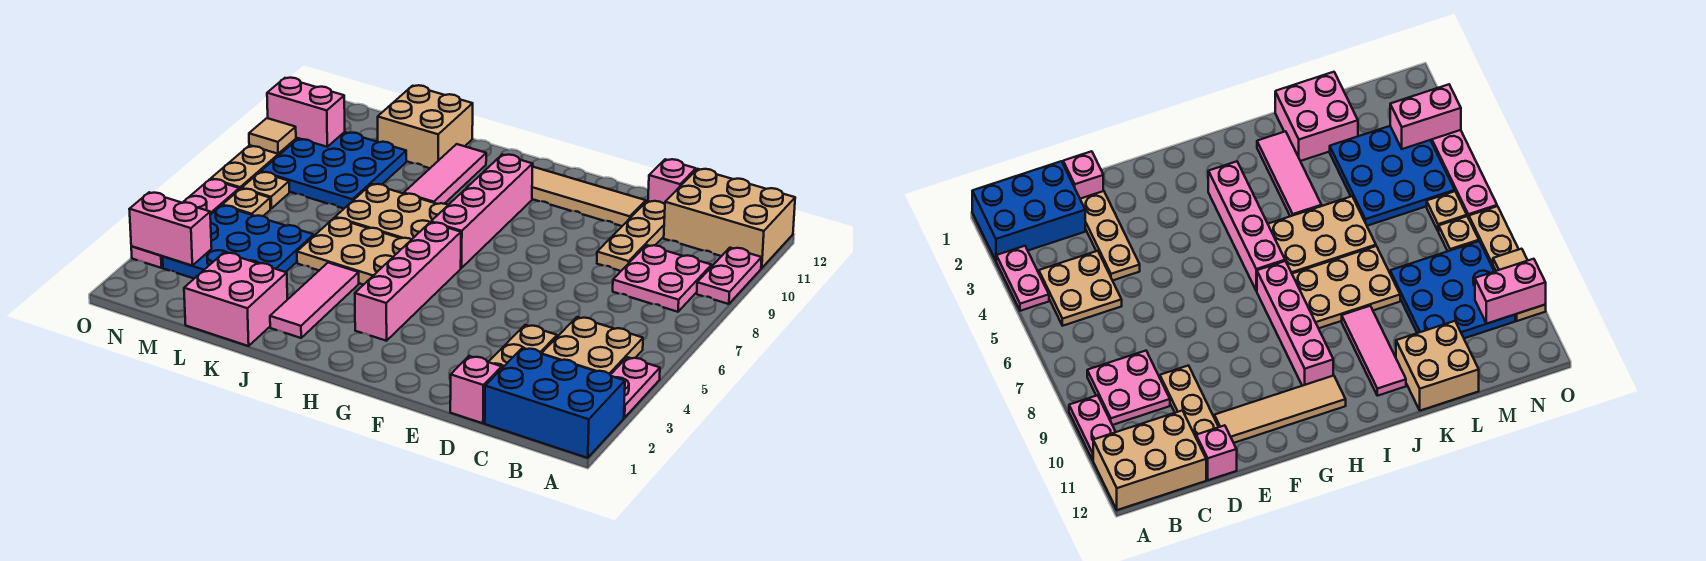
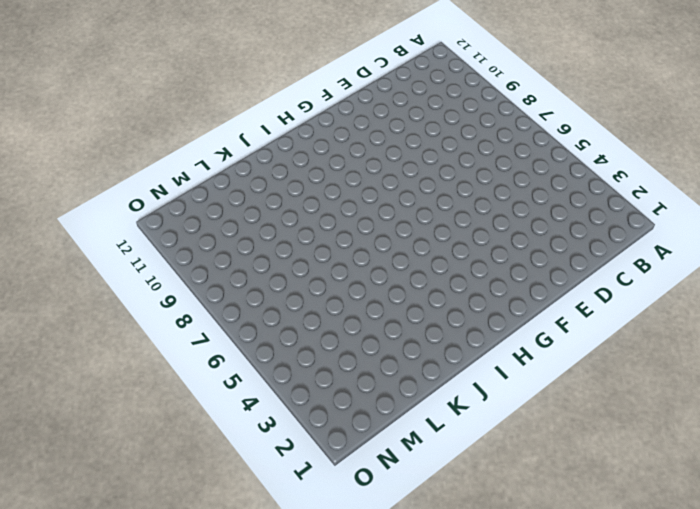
none -> blue brick A1:C2 level 1
none -> pink plate A3:A4 level 1
none -> pink plate A9:A10 level 1

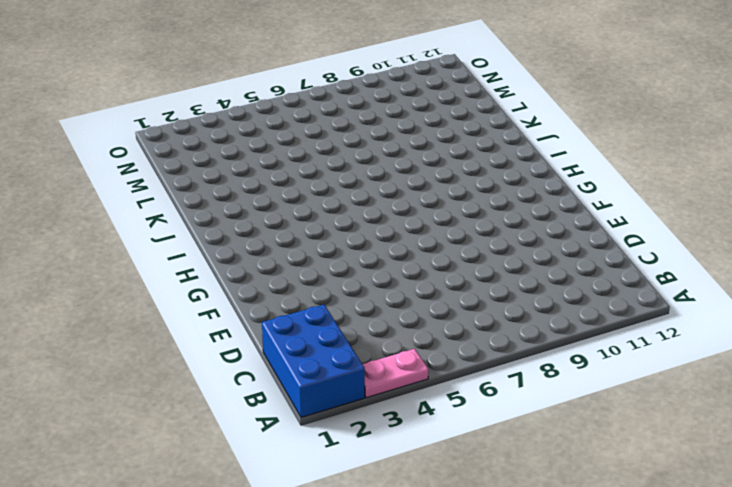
none -> pink plate A9:A10 level 1
none -> tan brick A11:C12 level 1
none -> tan plate B4:C5 level 1

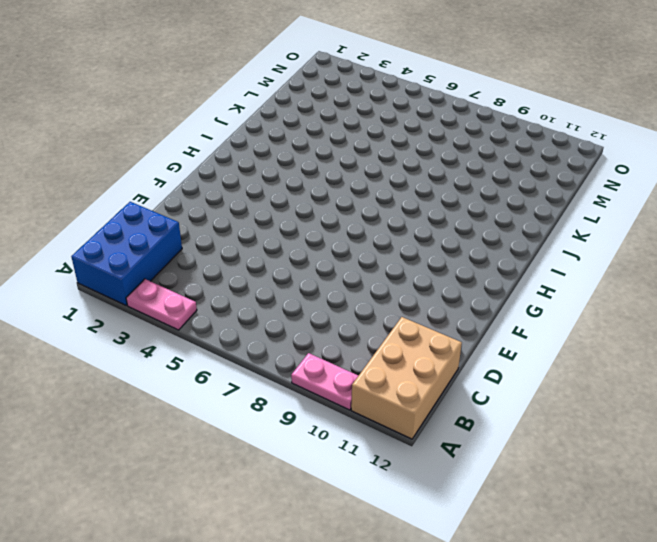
none -> tan plate B4:C5 level 1
none -> pink plate B8:C9 level 1
none -> pink brick D1 level 1

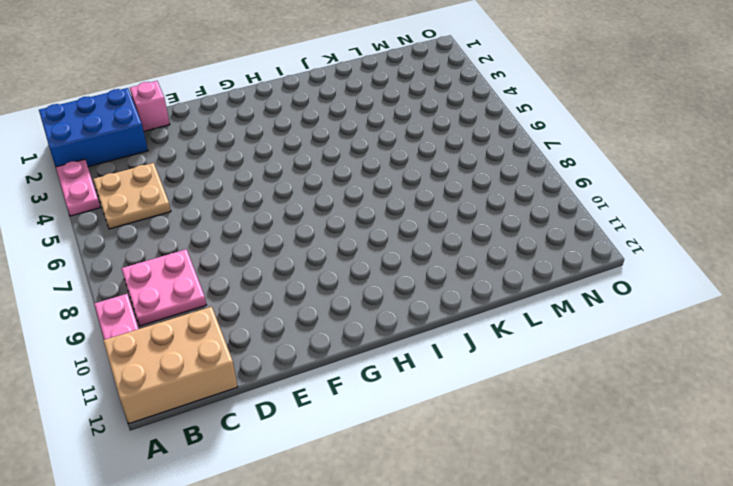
none -> tan plate D2:D4 level 1
none -> tan plate D9:D11 level 1
none -> pink brick D12 level 1

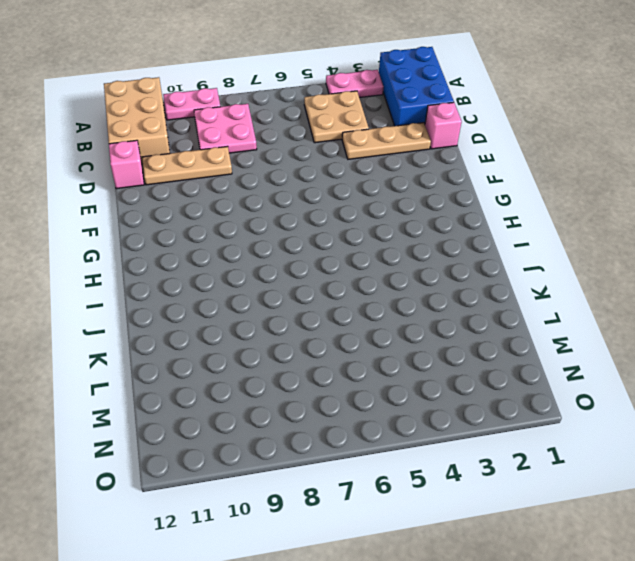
none -> tan tile E11:H11 level 1
none -> pink brick H3:H6 level 1
none -> pink brick H7:H10 level 1

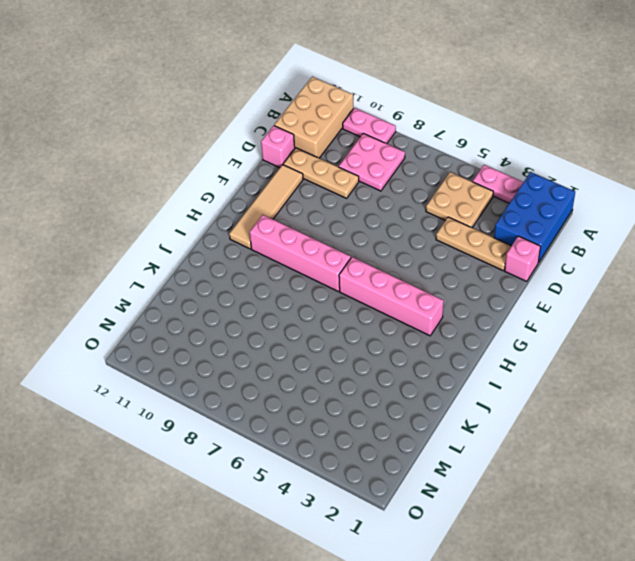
none -> tan plate I5:K6 level 1
none -> tan plate I7:K8 level 1
none -> pink tile J2:J4 level 1

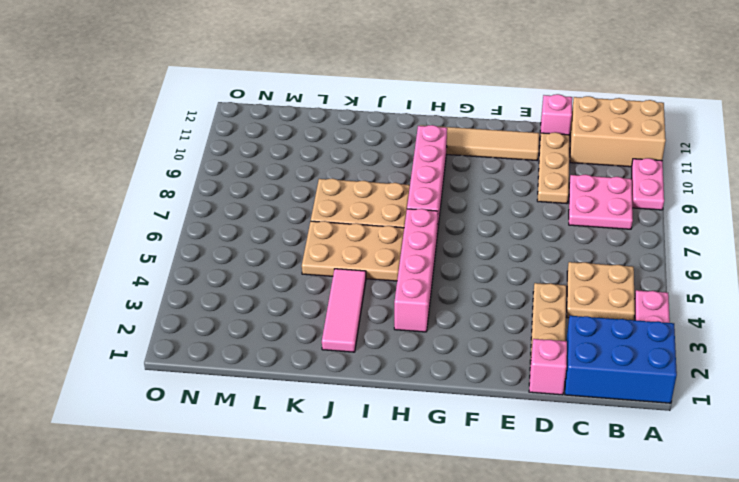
none -> pink tile J9:J11 level 1
none -> pink brick K1:L2 level 1
none -> tan brick K11:L12 level 1

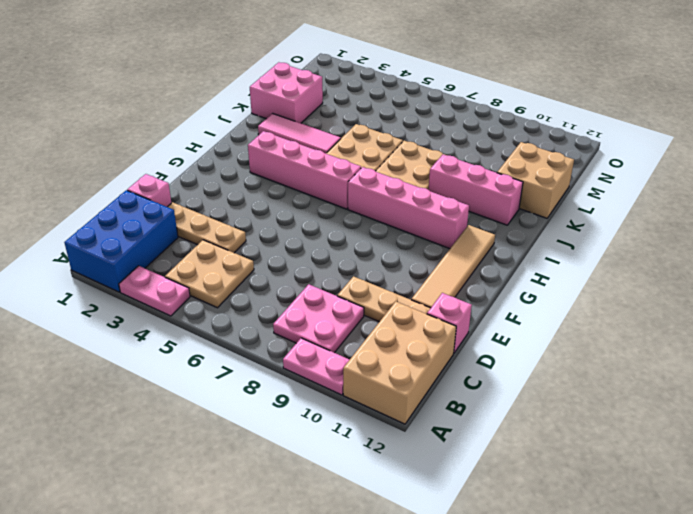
pink brick J9:J11 level 1 -> pink tile J9:J11 level 1
none -> blue plate L3:N5 level 1
none -> blue plate L8:N10 level 1
none -> tan plate N6 level 1

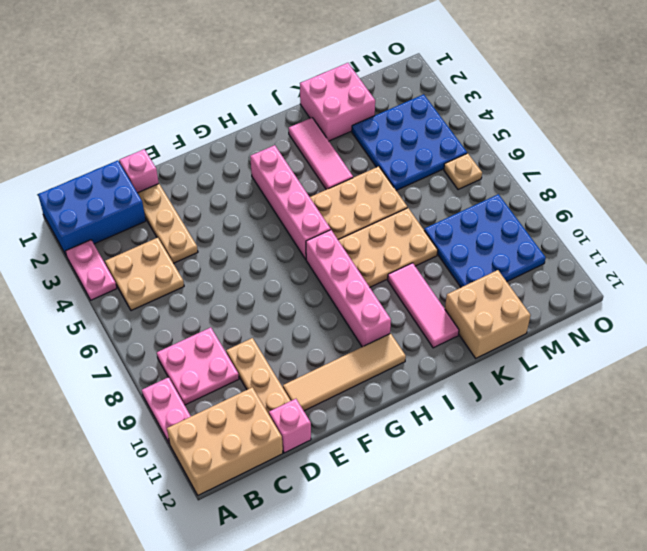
none -> tan plate N7 level 1
none -> pink plate O3:O6 level 1
none -> tan plate O7:O10 level 1

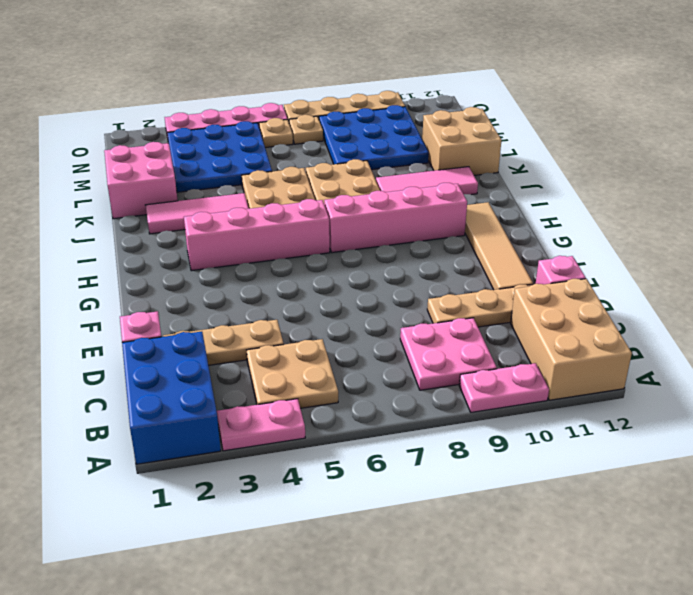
none -> pink brick N3:O3 level 2
none -> pink brick N10:O10 level 2
none -> tan tile O9 level 2

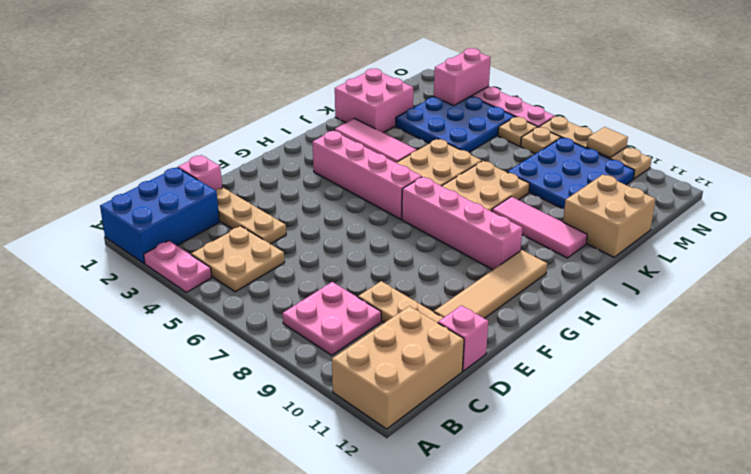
none -> pink plate A9:A10 level 1
none -> pink brick N10:O10 level 2

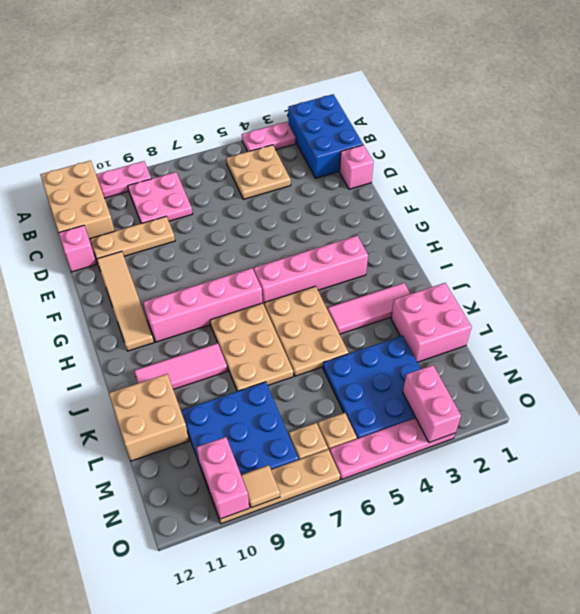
none -> tan plate D2:D4 level 1

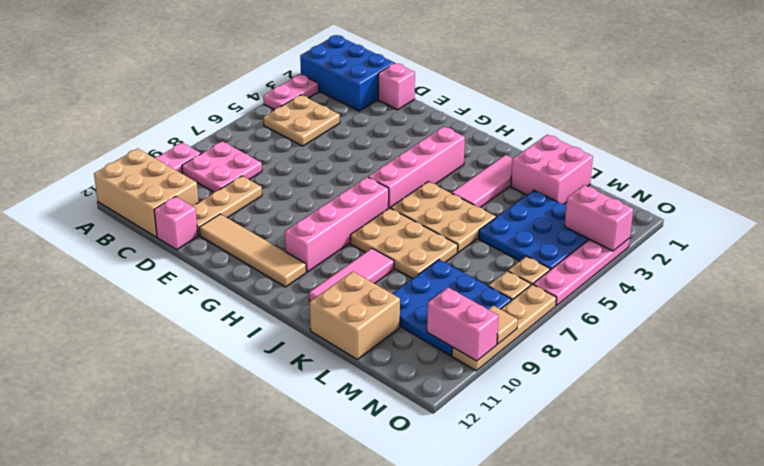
none -> tan plate D2:D4 level 1

